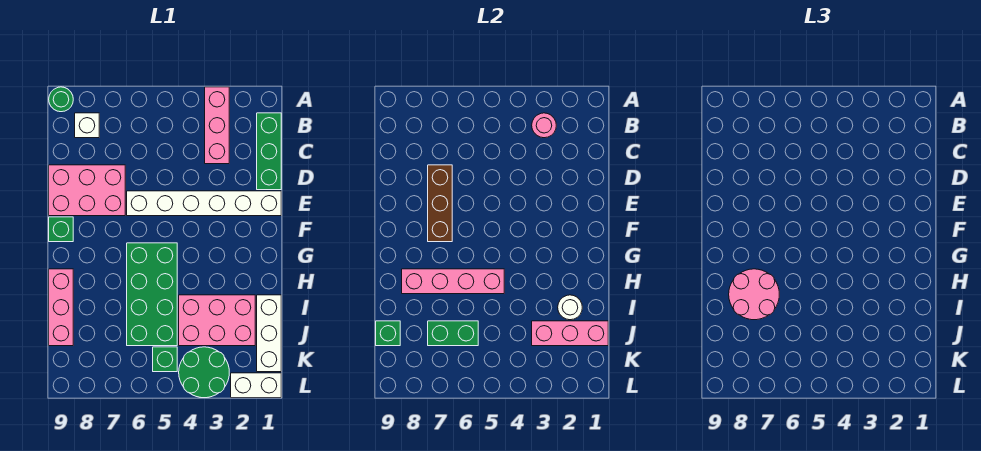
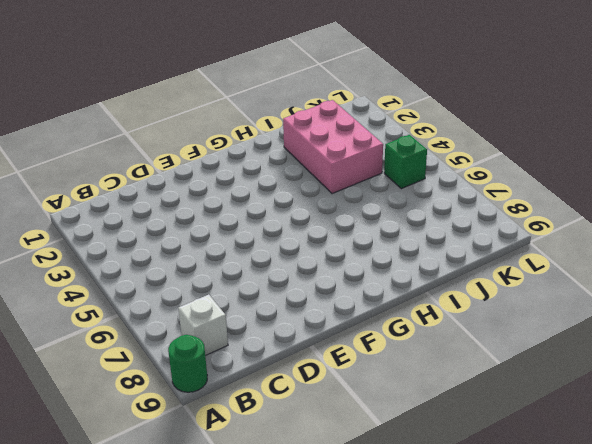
none -> pink brick A3:C3 level 1
none -> green brick B1:D1 level 1
none -> pink brick D7:E9 level 1

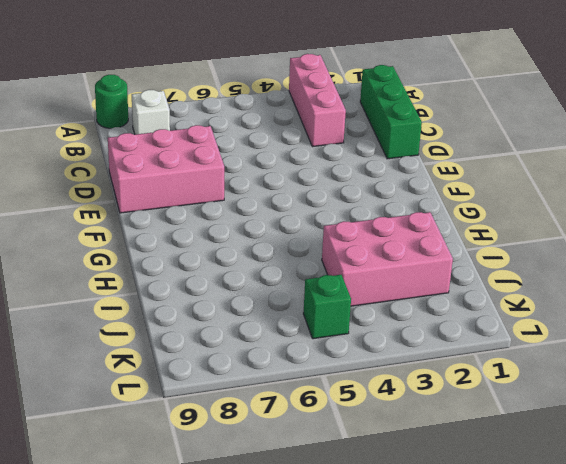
none -> white brick E1:E6 level 1
none -> green brick F9 level 1
none -> green brick G5:J6 level 1

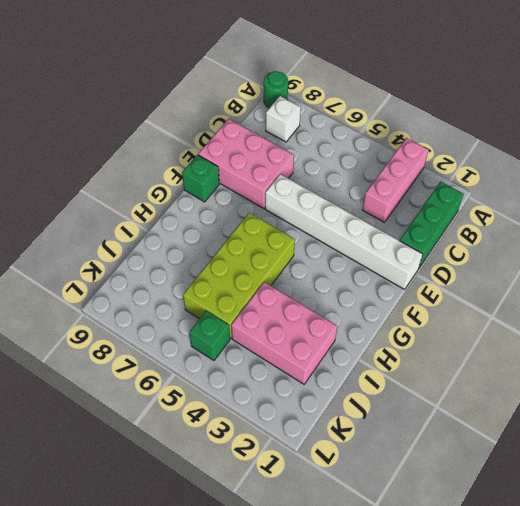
lime brick G5:J6 level 1 -> green brick G5:J6 level 1
none -> pink brick H9:J9 level 1
none -> white brick I1:K1 level 1
none -> green round brick K3:L4 level 1

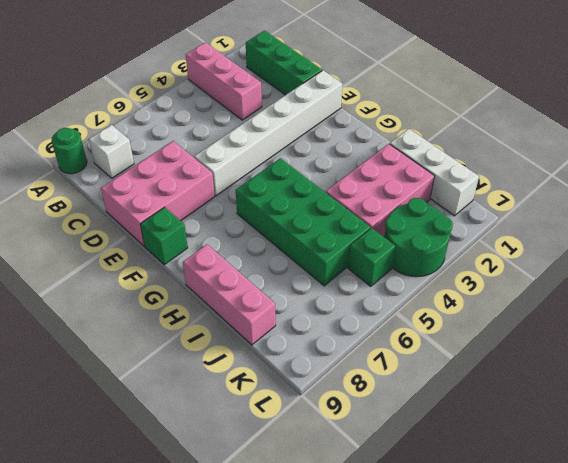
none -> white brick L1:L2 level 1
none -> pink round brick B3 level 2
none -> brown brick D7:F7 level 2

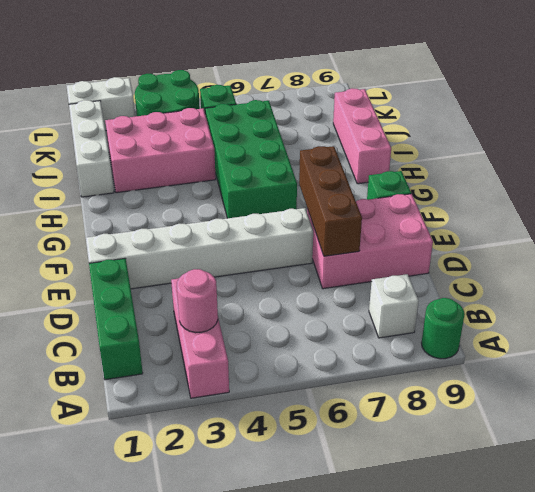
none -> pink brick H5:H8 level 2
none -> white round brick I2 level 2
none -> pink brick J1:J3 level 2

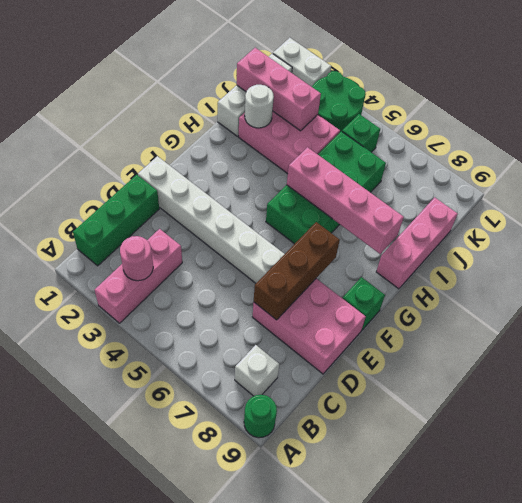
none -> green brick J6:J7 level 2
none -> green brick J9 level 2
none -> pink round brick H7:I8 level 3

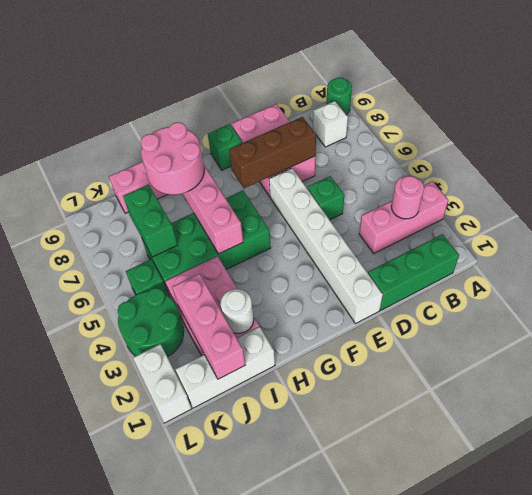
green brick D5 level 1 -> green brick J9 level 2

